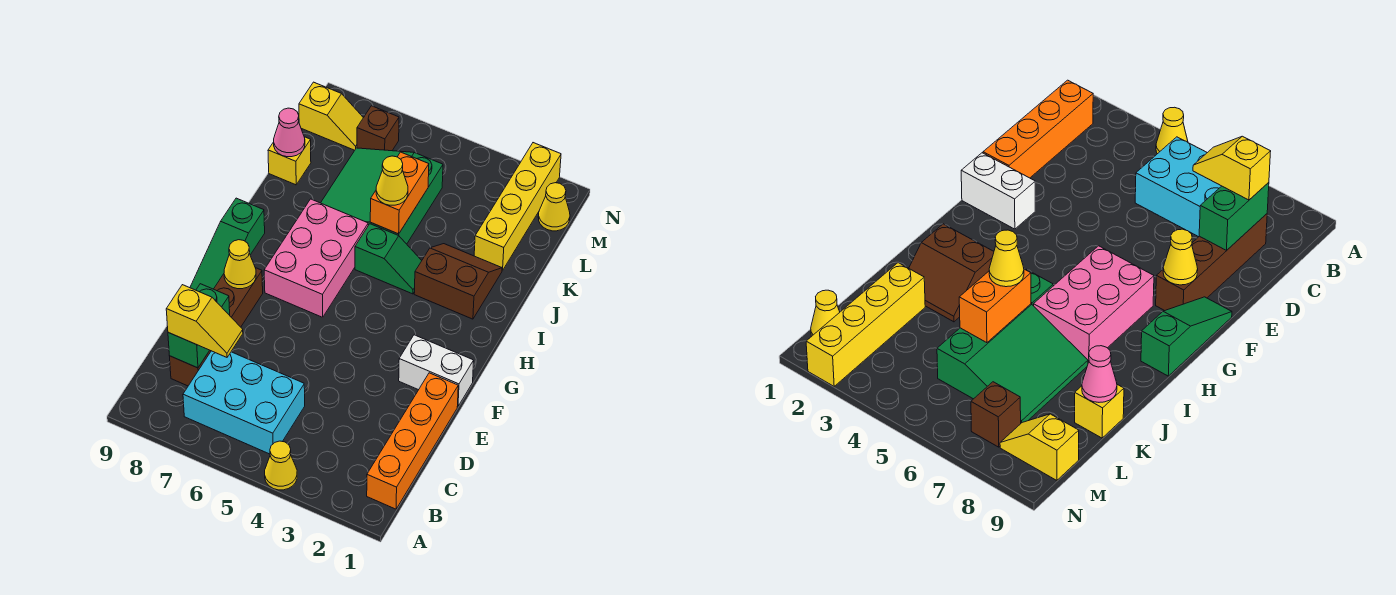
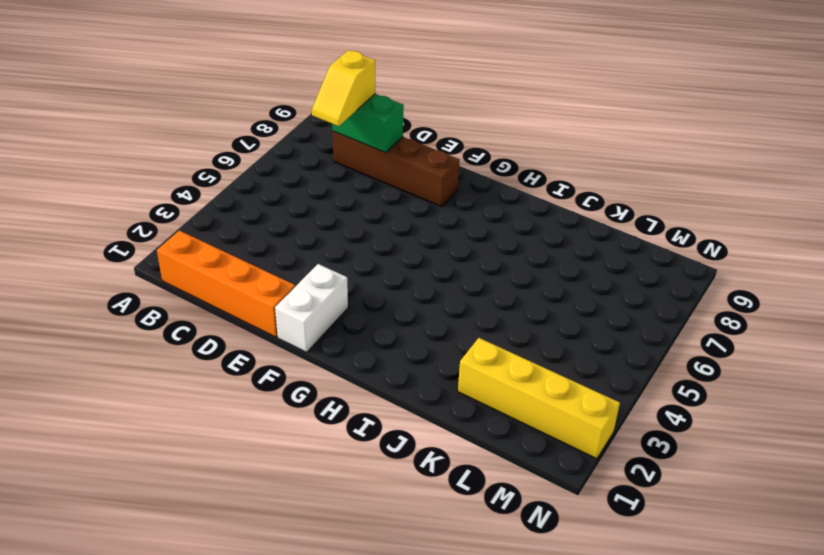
none -> yellow cone A4 level 1
none -> cyan brick B5:C7 level 1
none -> green slope F9:H9 level 1 top H

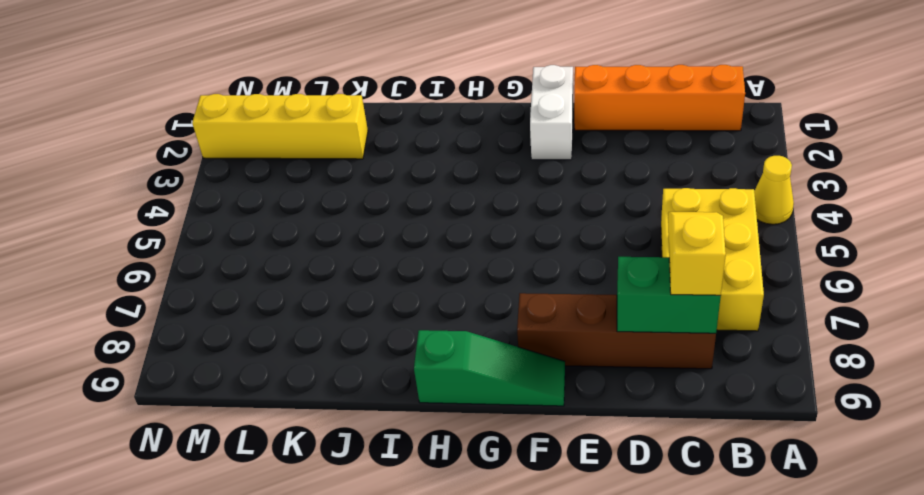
yellow brick B5:C7 level 1 -> cyan brick B5:C7 level 1
none -> pink brick G6:I7 level 1
none -> brown slope I2:J3 level 1 top I
none -> green slope I4:I5 level 1 top 5

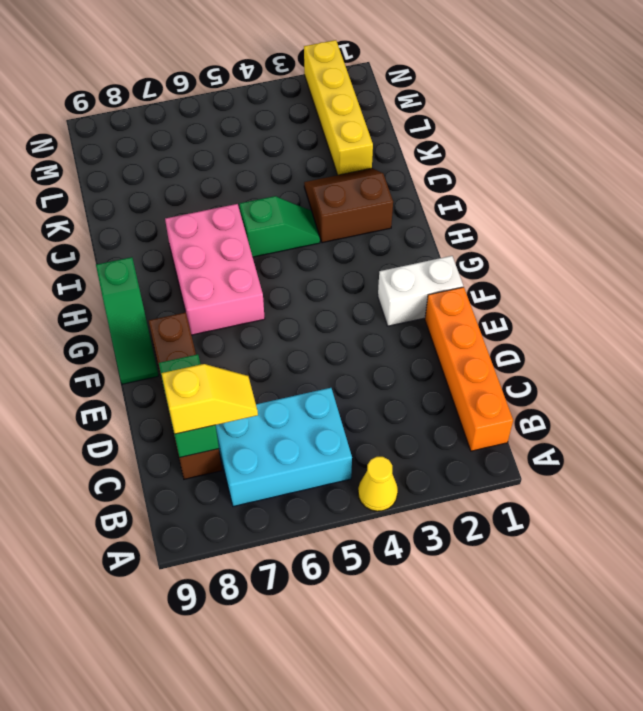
none -> green slope J5:L7 level 1 top 5
none -> yellow brick K9 level 1
none -> yellow cone M1 level 1

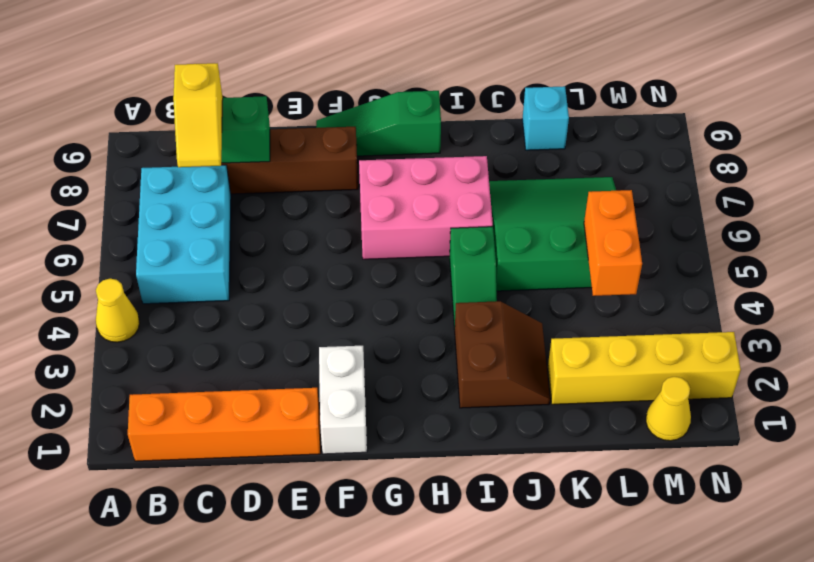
cyan brick K9 level 1 -> yellow brick K9 level 1
orange brick L4:L5 level 2 -> orange brick J5:K5 level 2
none -> brown brick M7 level 1
none -> yellow slope M8:M9 level 1 top 9
none -> yellow cone F8 level 2

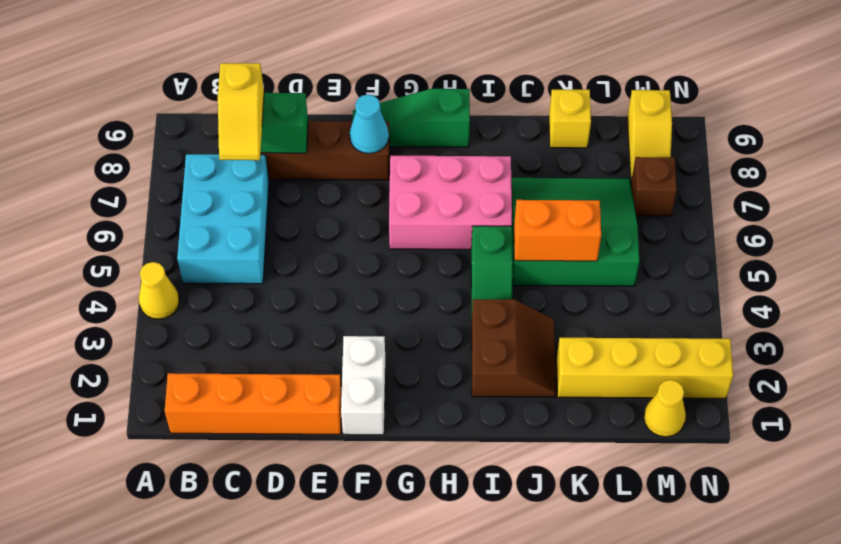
cyan cone F8 level 2 -> yellow cone F8 level 2
none -> pink cone K9 level 2
none -> yellow cone J5 level 3

